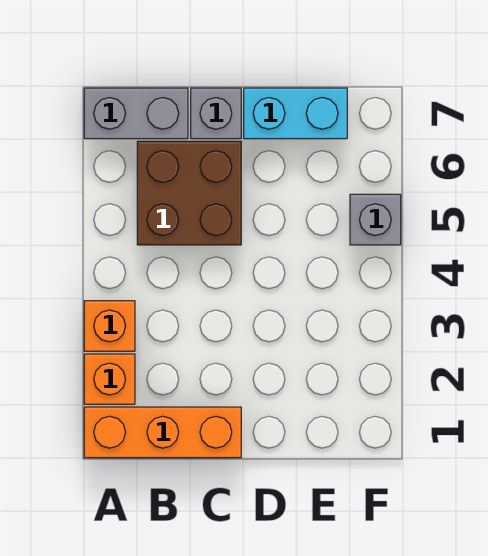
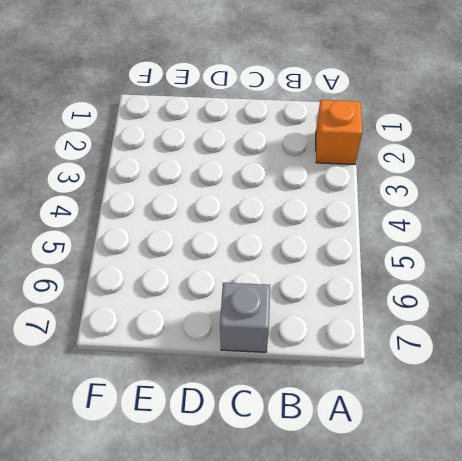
none -> orange brick A1:C1 level 1
none -> orange brick A3 level 1

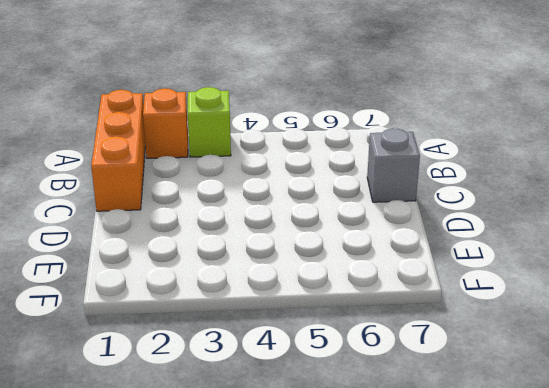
lime brick A3 level 1 -> orange brick A3 level 1
none -> grey brick A7:B7 level 1
none -> brown brick B5:C6 level 1

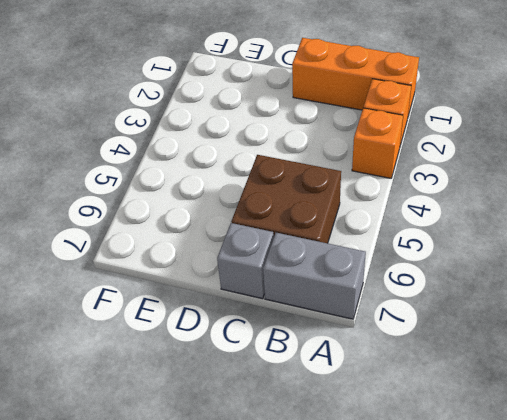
none -> cyan brick D7:E7 level 1
none -> grey brick F5 level 1

